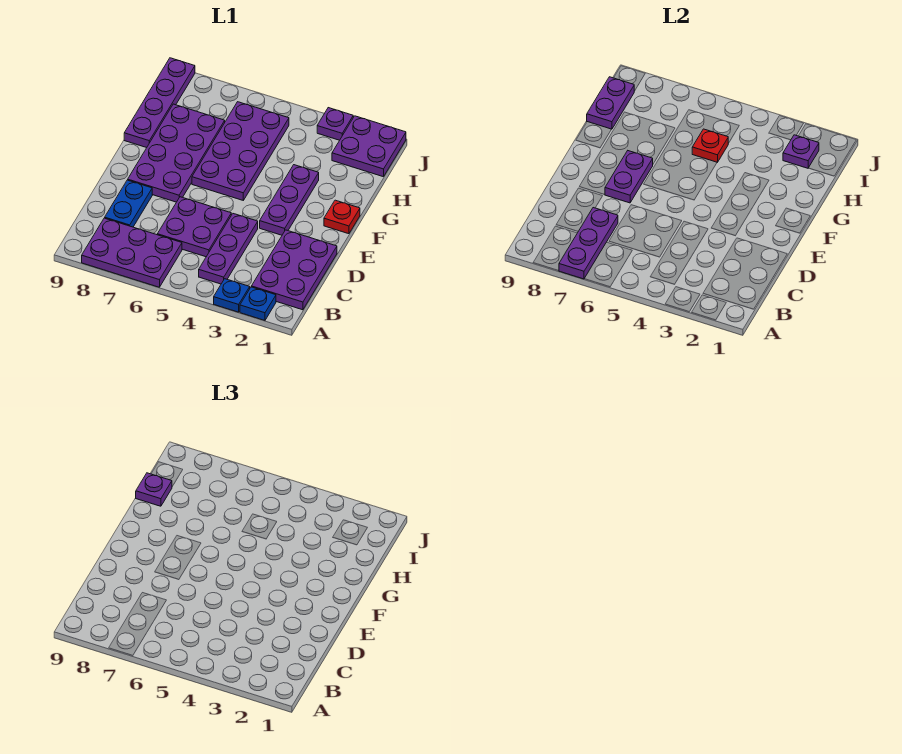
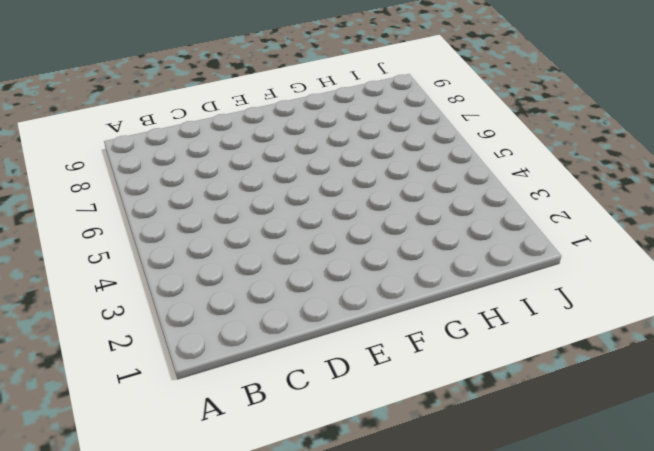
none -> blue plate A2 level 1
none -> blue plate A3 level 1
none -> purple plate A6:B8 level 1

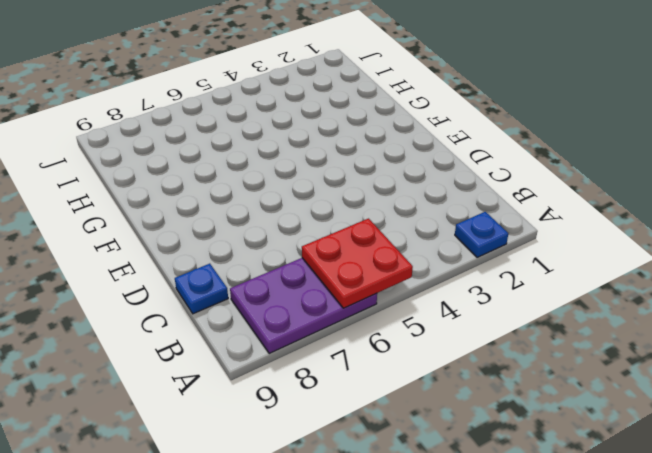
red plate A5:B6 level 2 -> none
blue plate C9 level 1 -> blue plate A3 level 1
none -> purple plate B1:D2 level 1
none -> purple plate B4:D4 level 1
none -> purple plate C5:D6 level 1

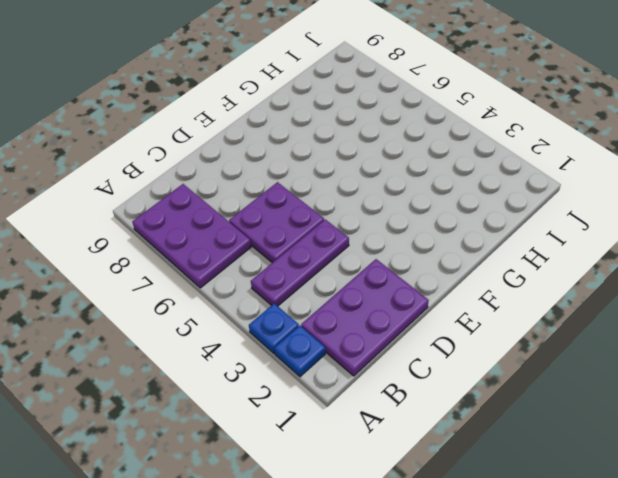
none -> blue plate C8:D8 level 1
none -> purple plate E3:G3 level 1
none -> purple plate E7:H8 level 1

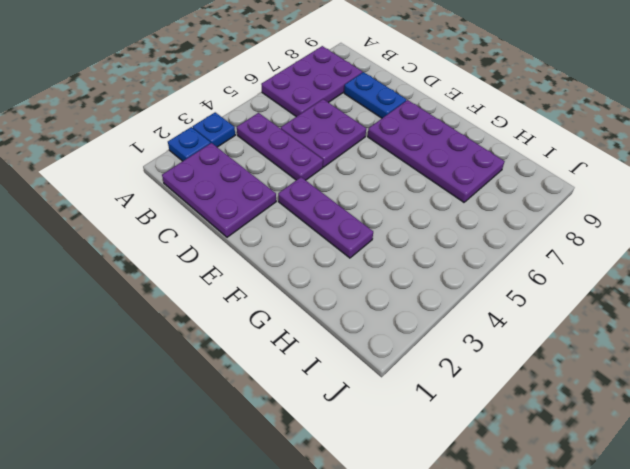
none -> red plate F1 level 1
none -> purple plate F5:I6 level 1
none -> purple plate G9:J9 level 1

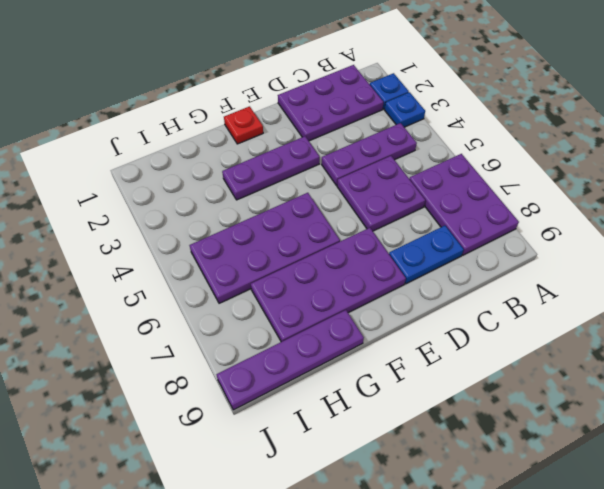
none -> purple plate I1:J2 level 1
none -> purple plate J3 level 1
none -> purple plate A7:C7 level 2

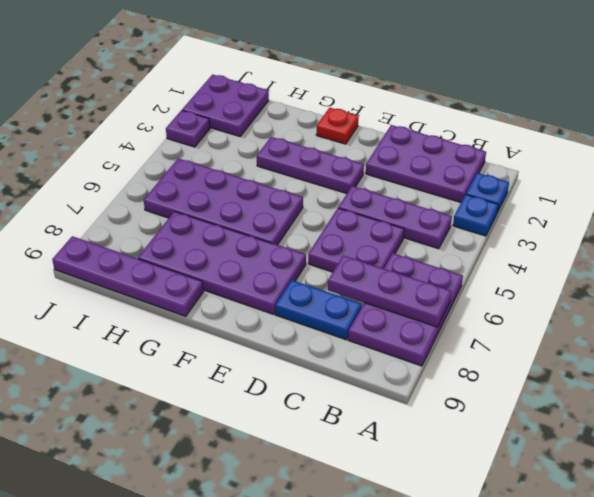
none -> purple plate E7:F7 level 2
none -> red plate H5 level 2
none -> purple plate H9:I9 level 2

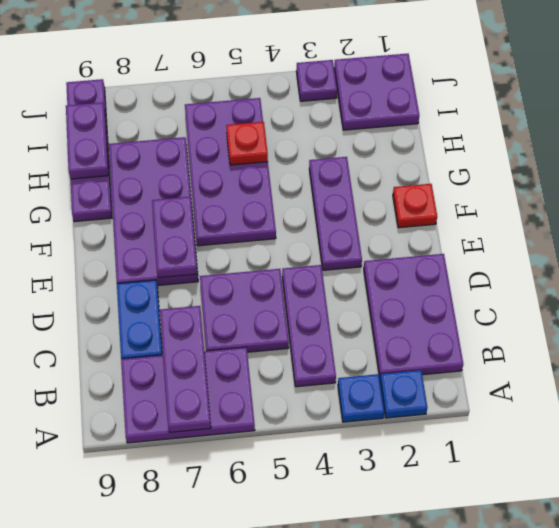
none -> purple plate I2 level 2
none -> purple plate H9 level 3

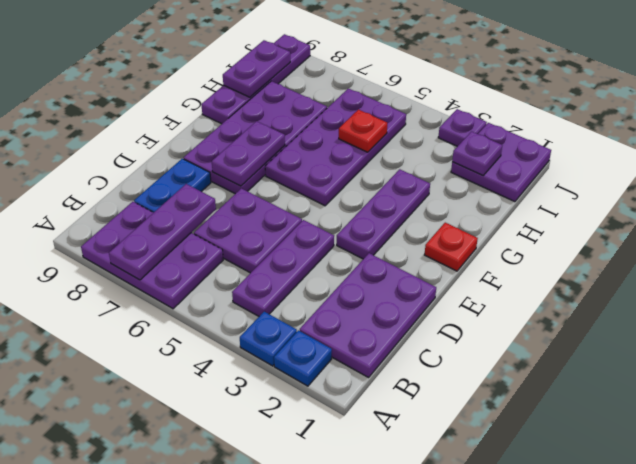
none -> purple plate H9 level 3

